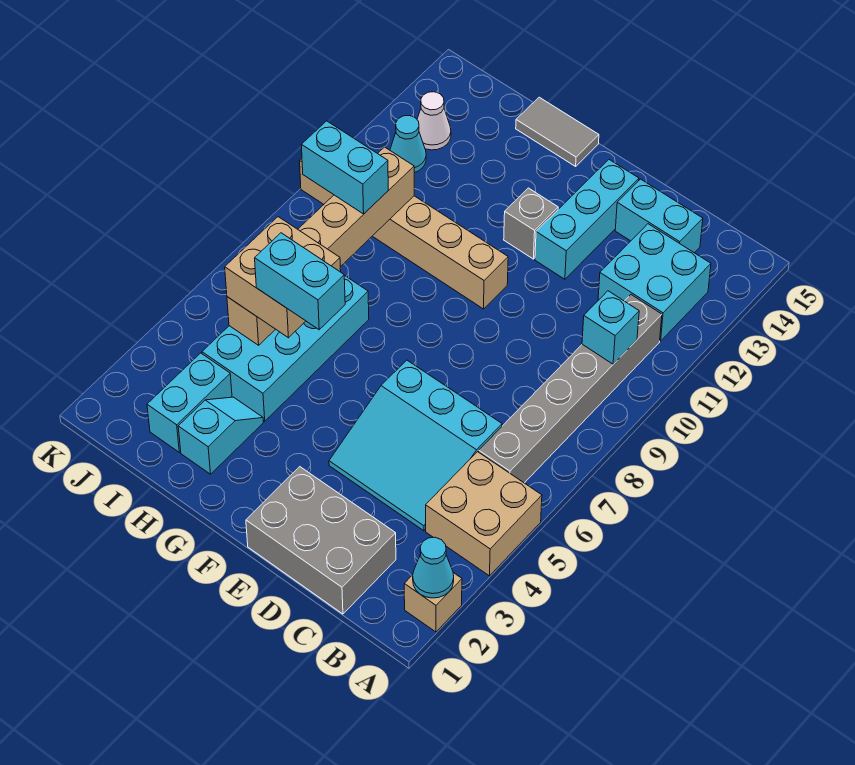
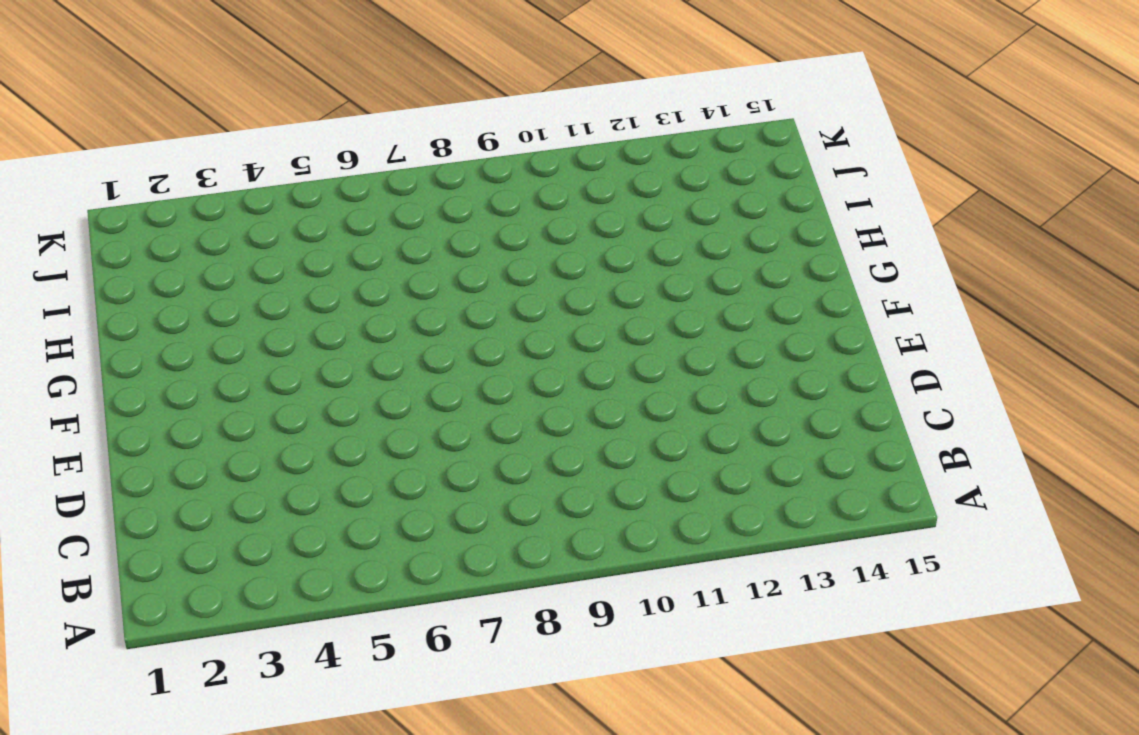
none -> tan brick A2 level 1
none -> tan brick A4:B5 level 1
none -> grey brick B6:B11 level 1

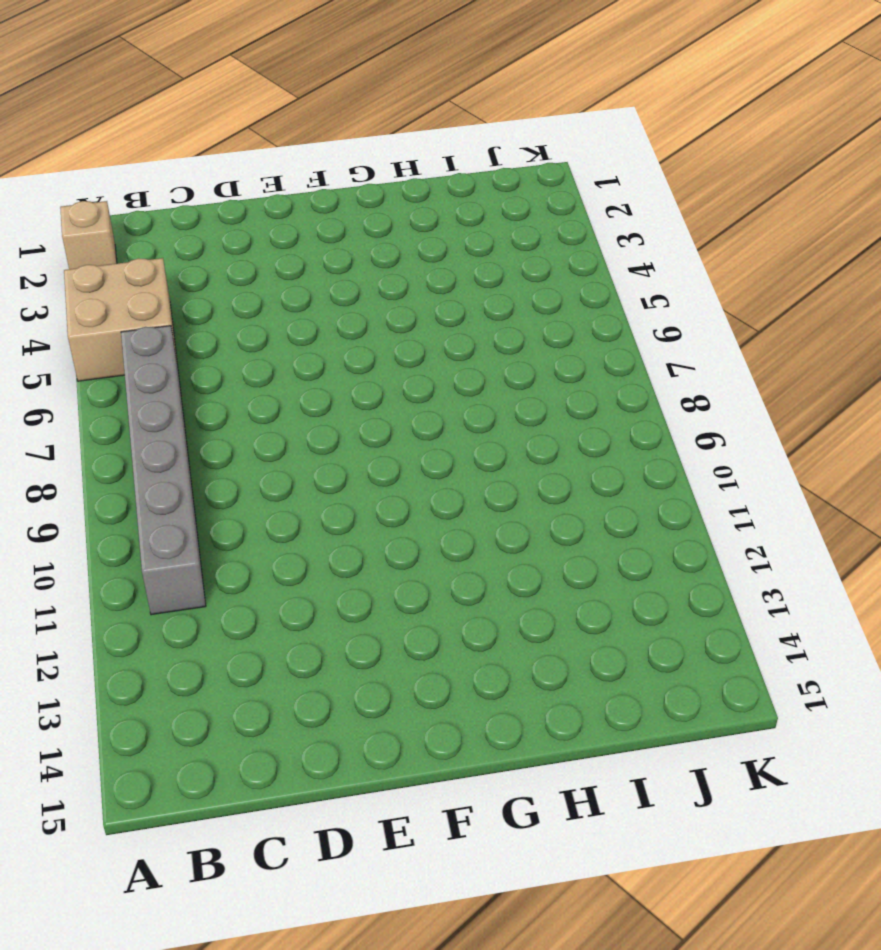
none -> cyan brick B12:C13 level 1
none -> grey brick C1:E2 level 1
none -> cyan slope C4:E6 level 1 top 6

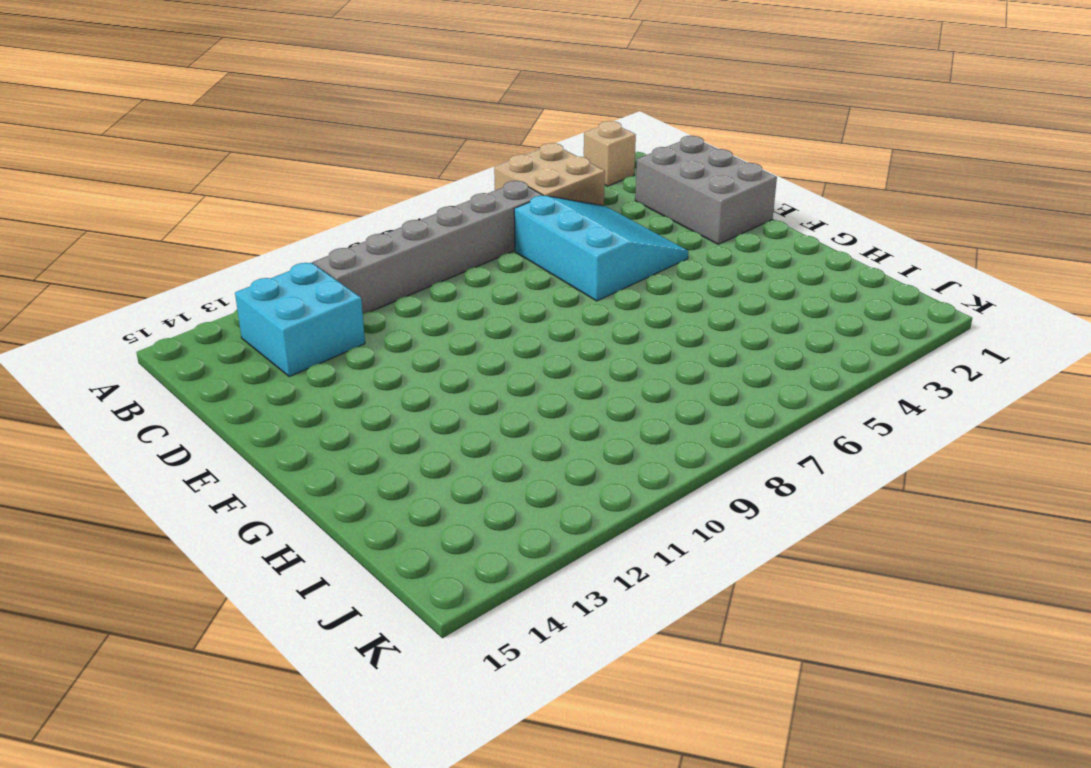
none -> cyan brick C14:D14 level 1
none -> cyan brick E12:E14 level 1
none -> tan brick F10:K10 level 1

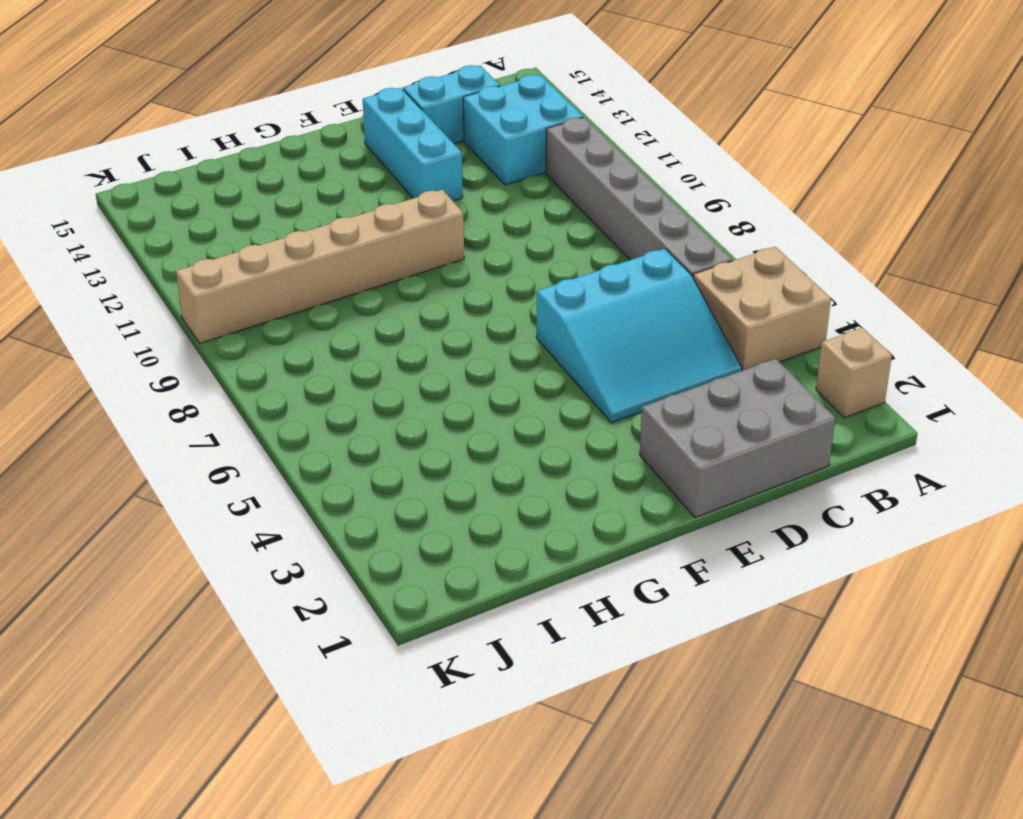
none -> grey brick F12 level 1
none -> grey tile G15:H15 level 1
none -> cyan slope H2:H3 level 1 top 2

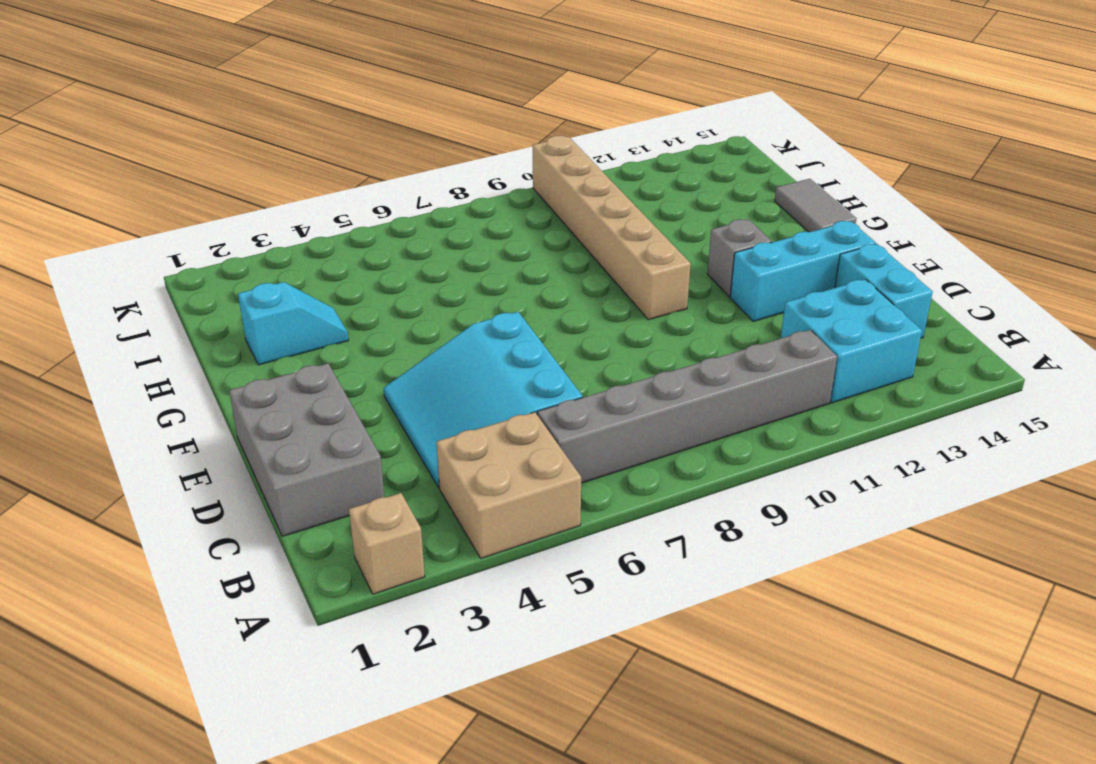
none -> cyan brick H4:I7 level 1
none -> cyan brick I2:I3 level 1
none -> cyan cone J12 level 1

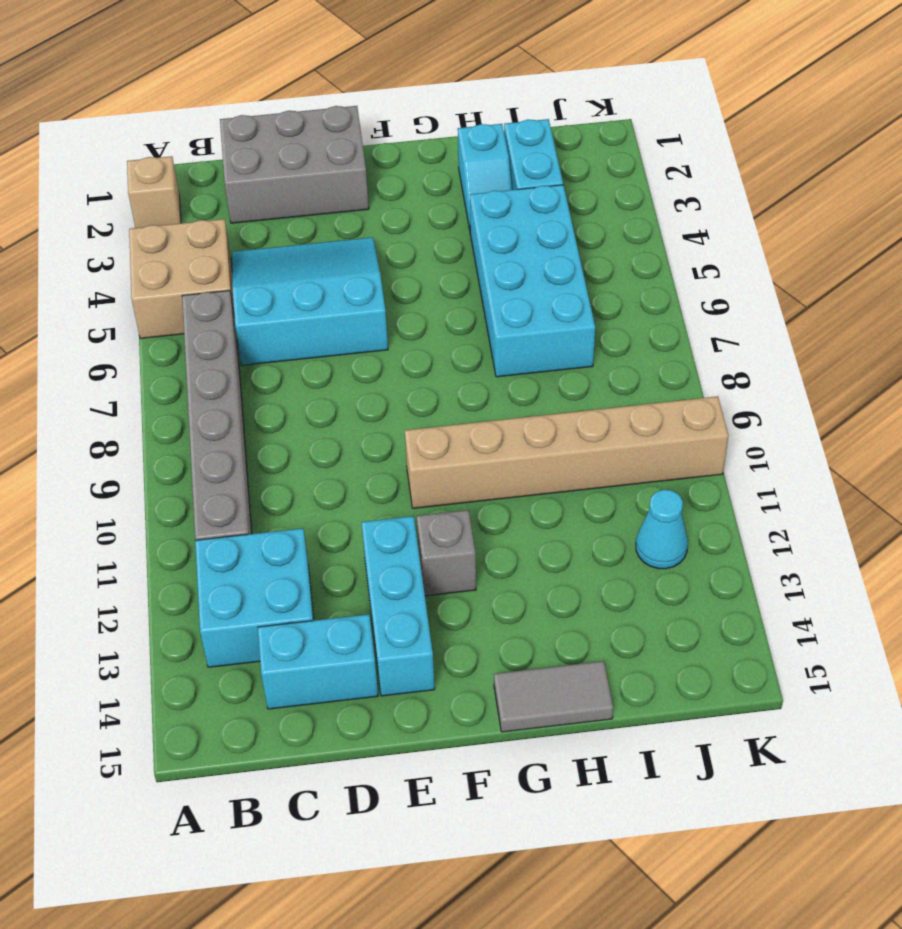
none -> white cone J13 level 1
none -> cyan cone A2 level 2
none -> cyan brick B10 level 2

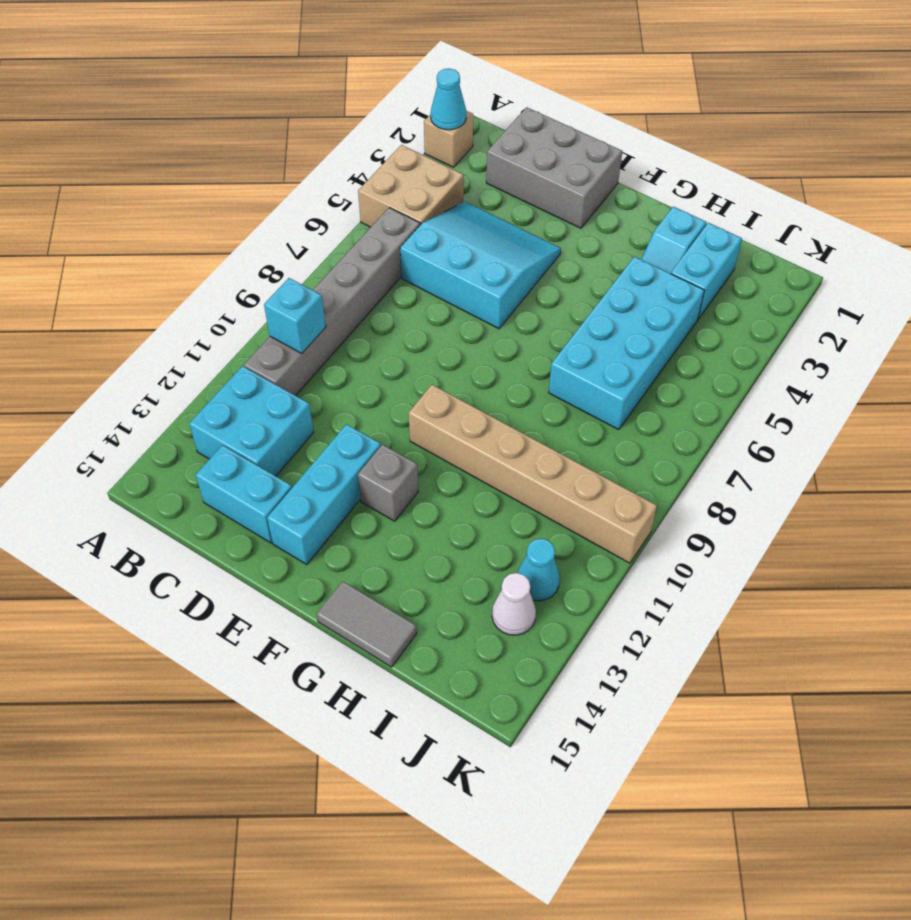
none -> tan brick I5:I10 level 2
none -> tan brick H5:I6 level 3
none -> cyan brick I9:J9 level 3

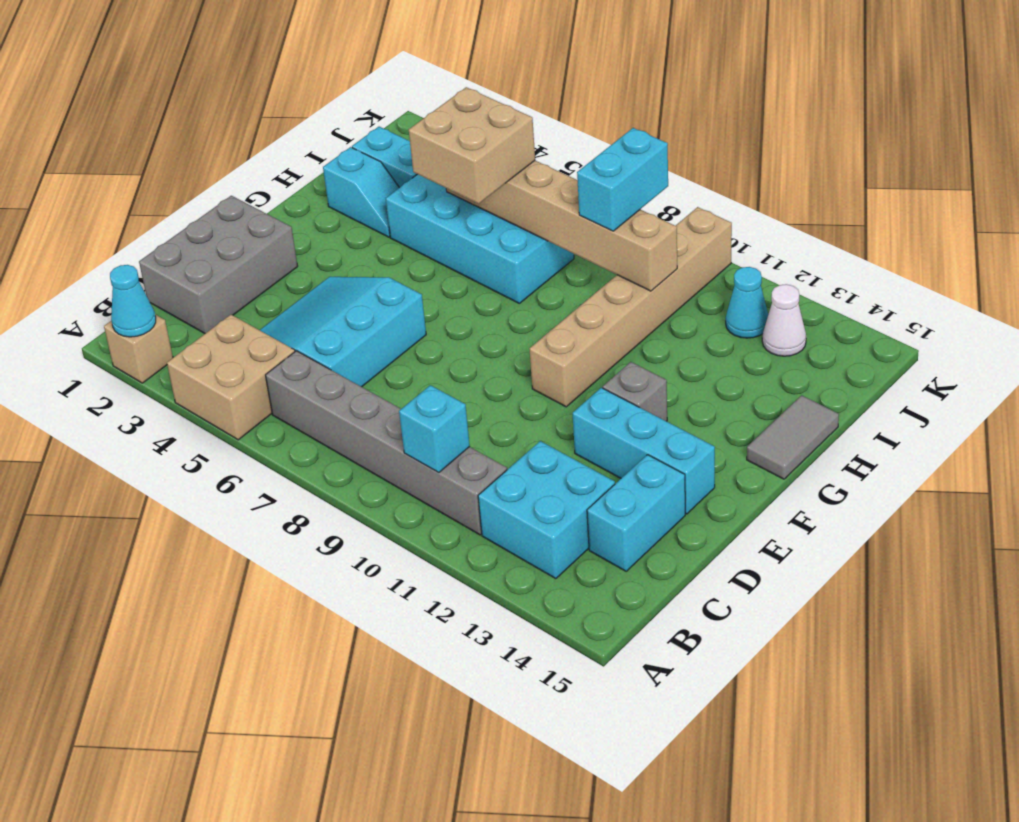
none -> cyan brick G5:H5 level 4

